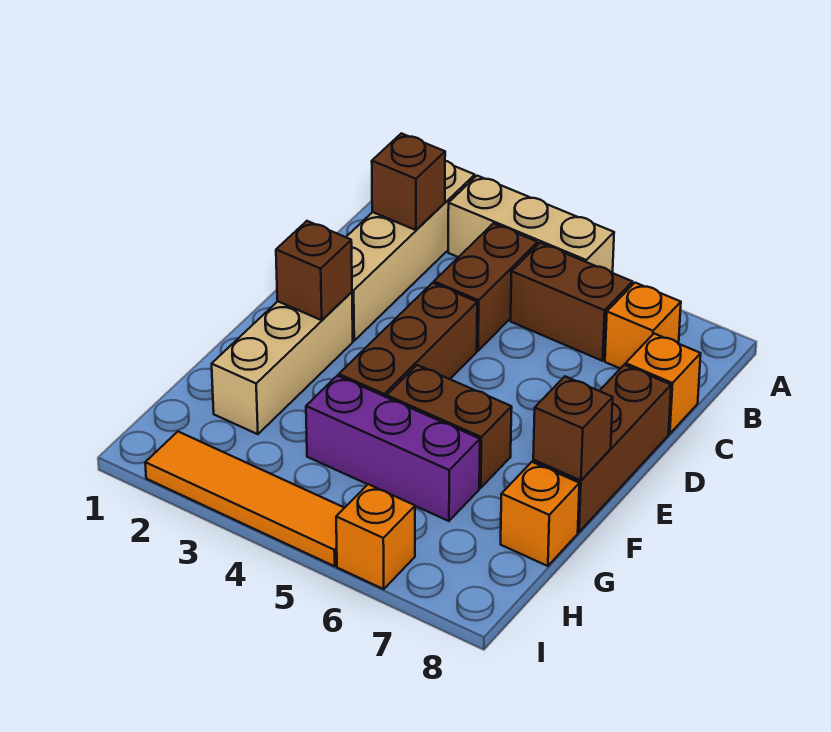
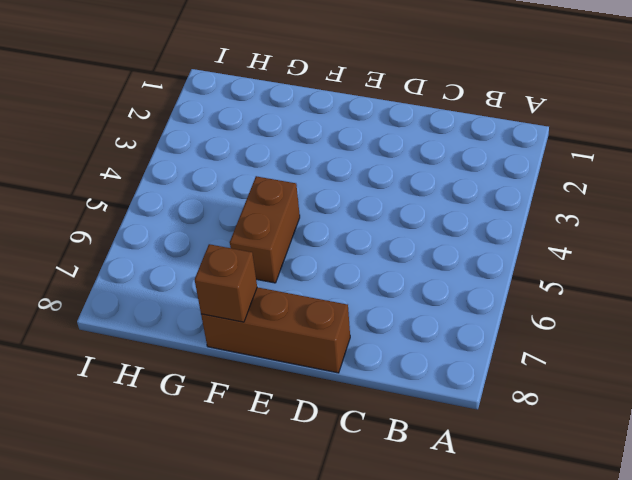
none -> tan brick A2:D2 level 1
none -> tan brick A3:A5 level 1
none -> brown brick B4:C4 level 1

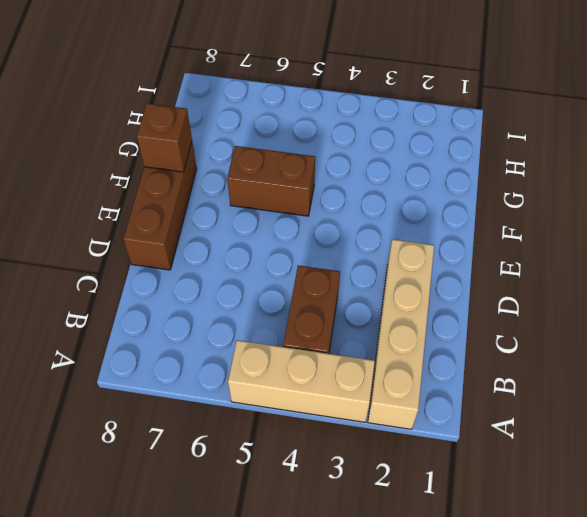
none -> brown brick B5:B6 level 1
none -> orange brick B7 level 1
none -> orange brick C8 level 1

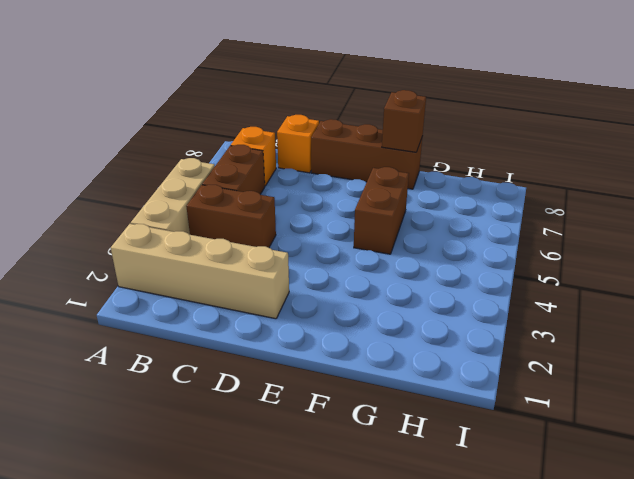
none -> brown brick D4:F4 level 1
none -> tan brick E2:G2 level 1
none -> purple brick G4:G6 level 1

